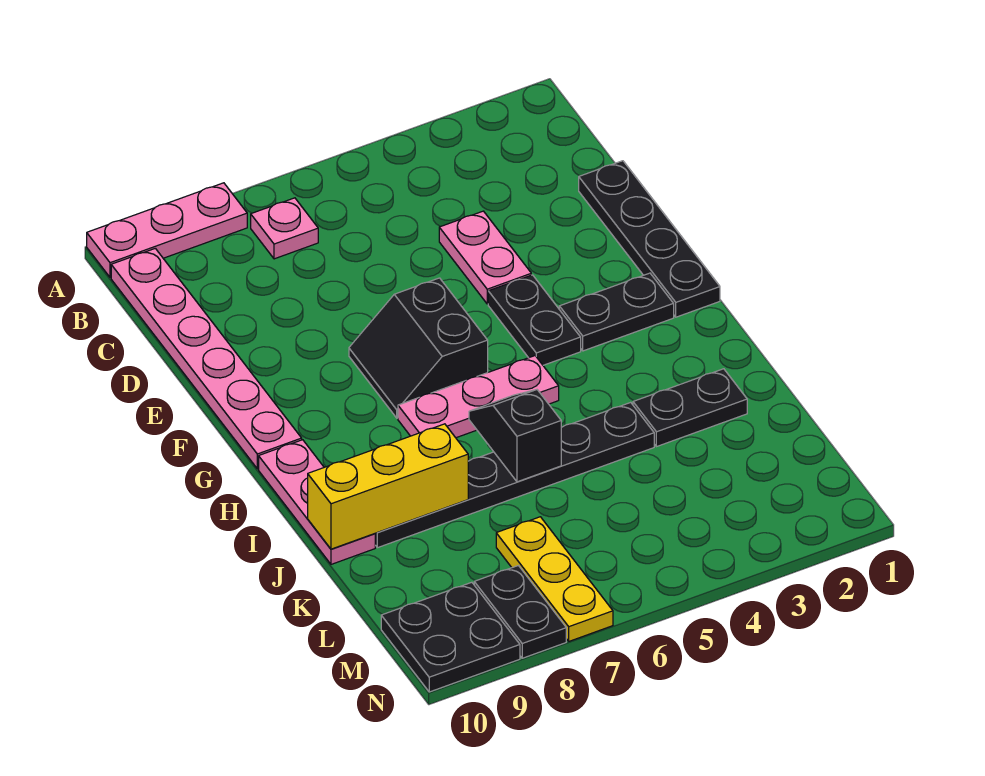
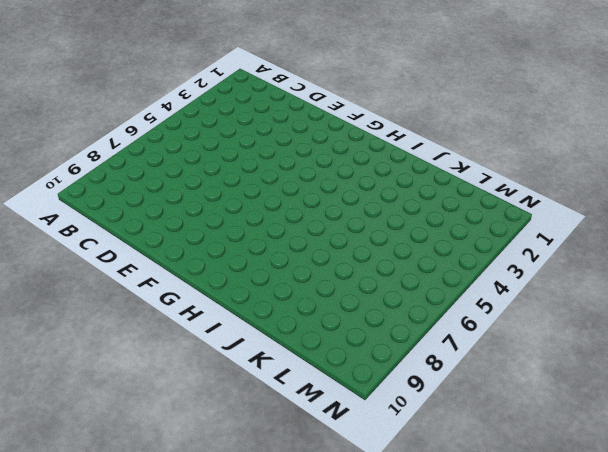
none -> pink plate A8:A10 level 1
none -> pink plate B7 level 1
none -> pink plate B10:G10 level 1

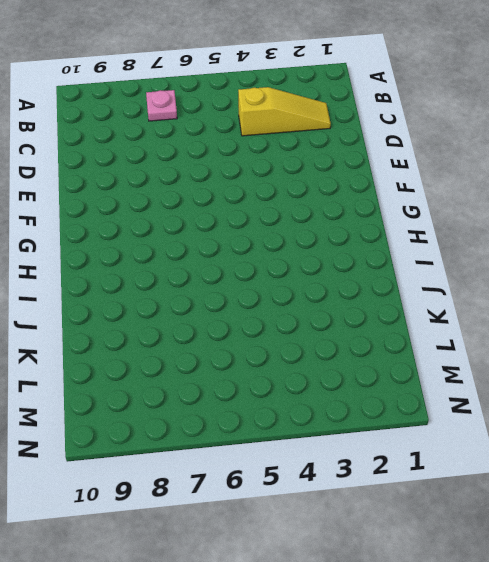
yellow slope C2:C4 level 1 top 4 -> none
none -> pink plate A8:A10 level 1
none -> pink plate B10:G10 level 1
none -> black plate D1:G1 level 1

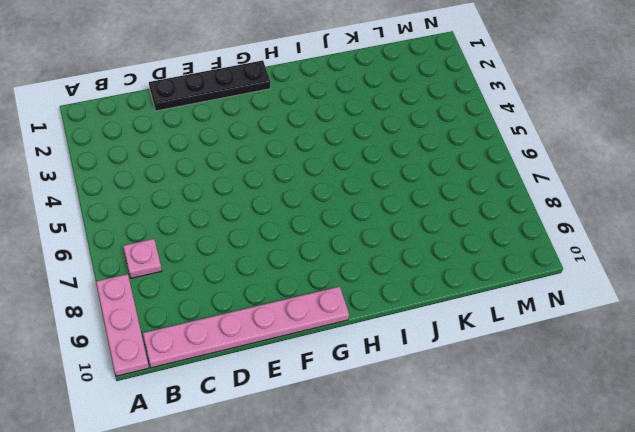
none -> pink plate D4:E4 level 1
none -> black plate F4:G4 level 1
none -> black slope F6:G7 level 1 top 6

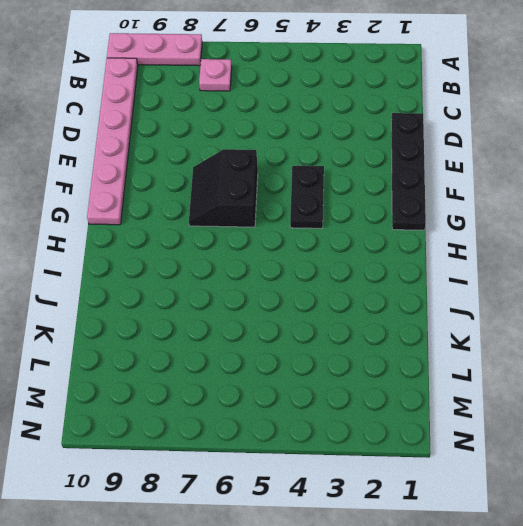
none -> pink plate D4:E4 level 1
none -> black plate G2:G3 level 1
none -> pink plate H5:H7 level 1

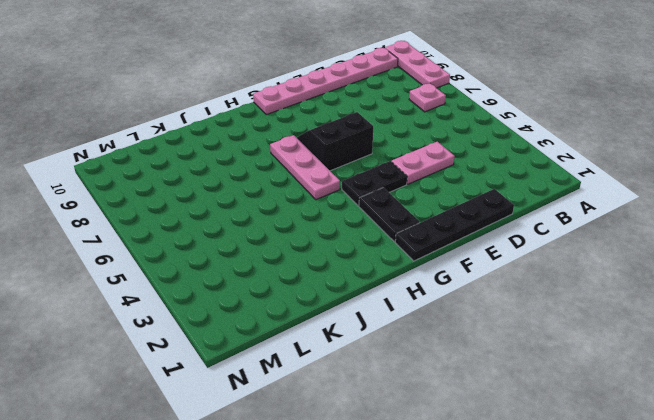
none -> pink plate H10:J10 level 1
none -> black plate J2:J3 level 1
none -> black plate J4:J9 level 1

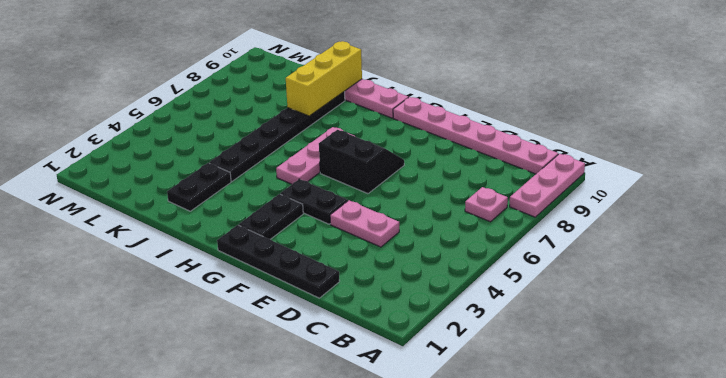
none -> yellow plate L7:N7 level 1
none -> black plate M8:N8 level 1
none -> black plate M9:N10 level 1

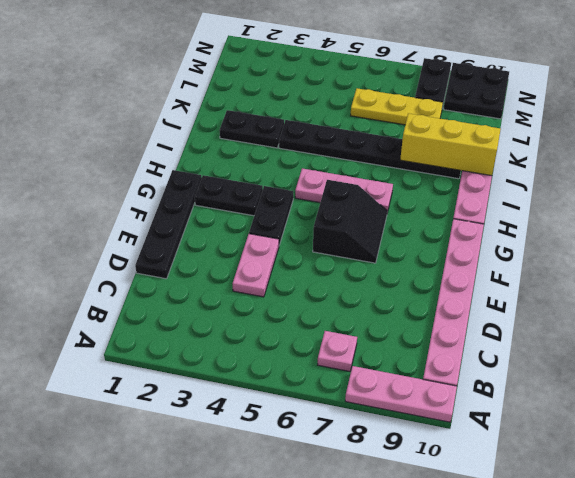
yellow plate L6:L8 level 1 -> yellow plate L7:N7 level 1
none -> black slope I6:J6 level 2 top J

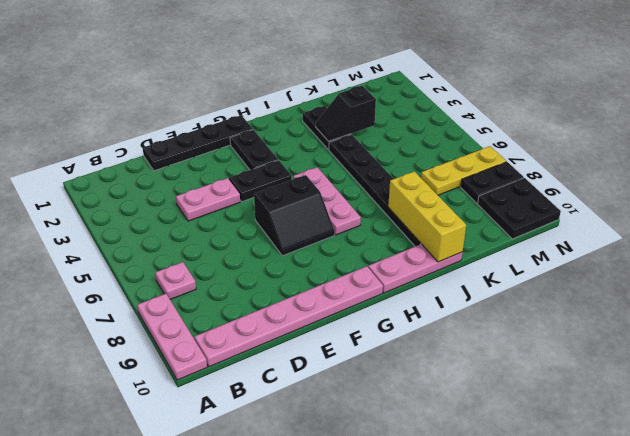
black slope J3:K3 level 2 top K -> black slope I6:J6 level 2 top J

